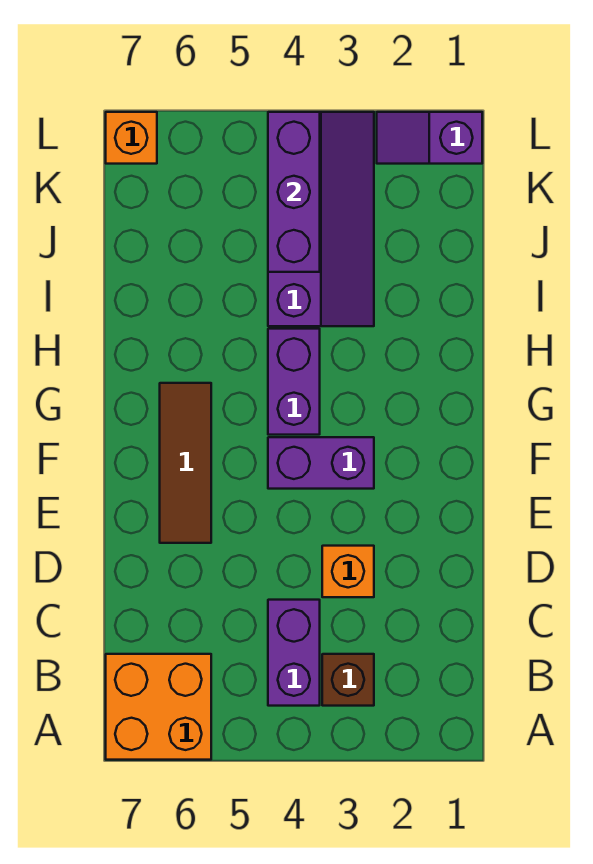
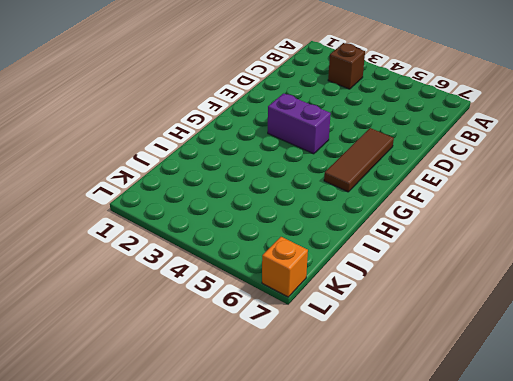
none -> orange brick A6:B7 level 1
none -> purple brick B4:C4 level 1

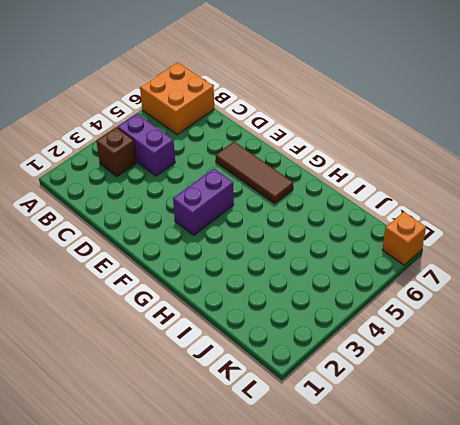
none -> orange brick D3 level 1
none -> purple brick G4:H4 level 1

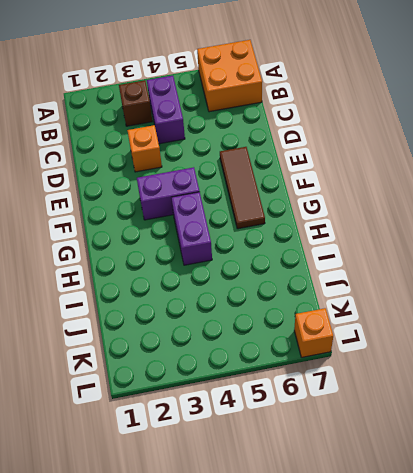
none -> purple slope I3:L4 level 1 top 4
none -> purple slope L1:L2 level 1 top 1

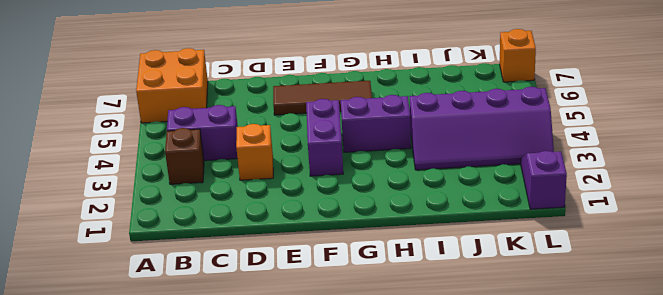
none -> purple brick J4:L4 level 2

